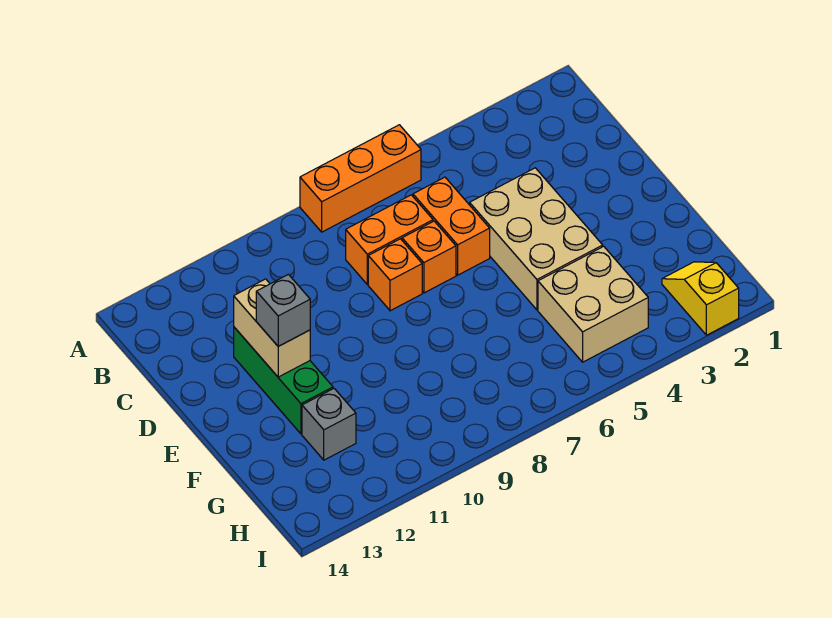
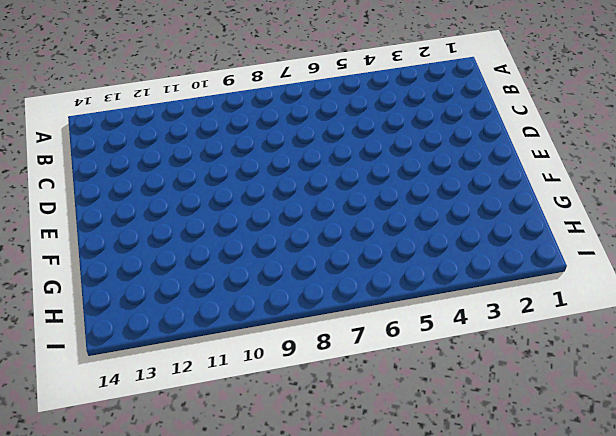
none -> orange brick A6:A8 level 1
none -> orange brick C6:D6 level 1
none -> orange brick C7:C8 level 1

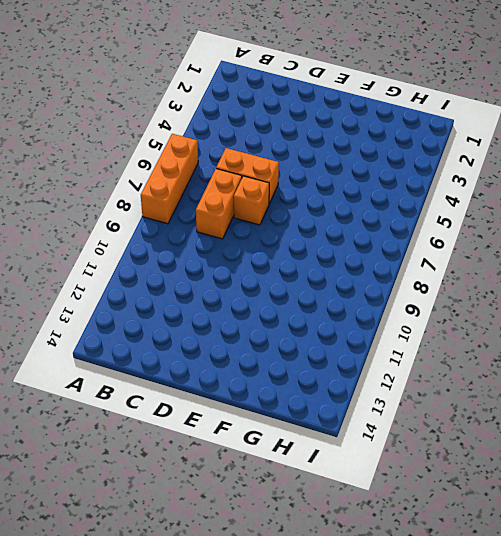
none -> tan brick D4:F5 level 1
none -> orange brick D8 level 1
none -> green brick D12:F12 level 1

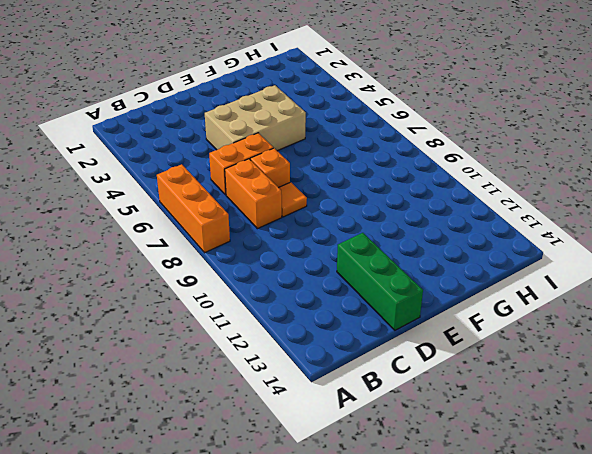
orange tile D8 level 1 -> orange brick D8 level 1
green brick D12:D14 level 1 -> green brick D12:F12 level 1
none -> tan brick G4:H5 level 1
none -> grey brick G12 level 1
none -> yellow slope H2:I2 level 1 top I

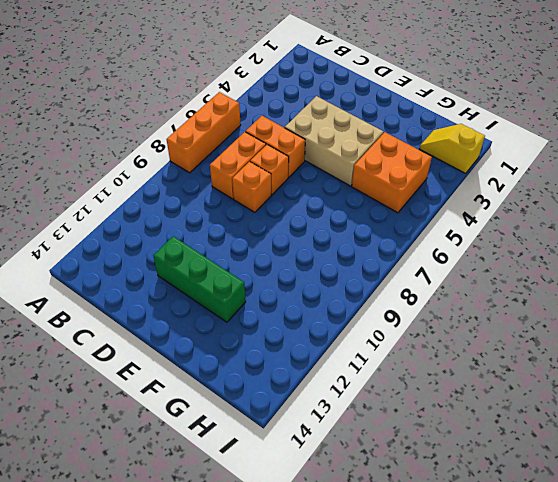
orange brick G4:H5 level 1 -> tan brick G4:H5 level 1
none -> grey brick G12 level 1
none -> tan brick D12:E12 level 2
none -> grey brick E12 level 3

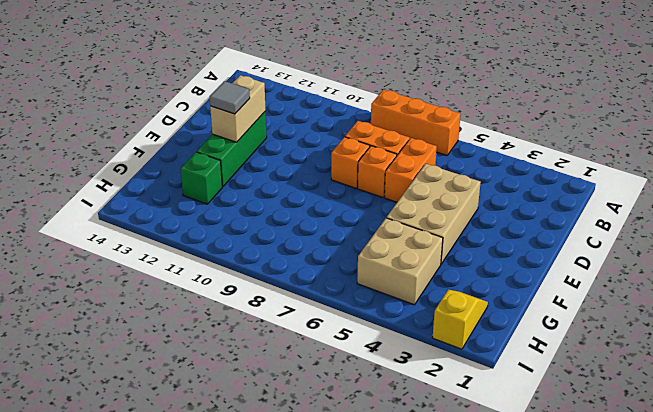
grey tile E12 level 3 -> grey brick E12 level 3
green brick G12 level 1 -> grey brick G12 level 1

